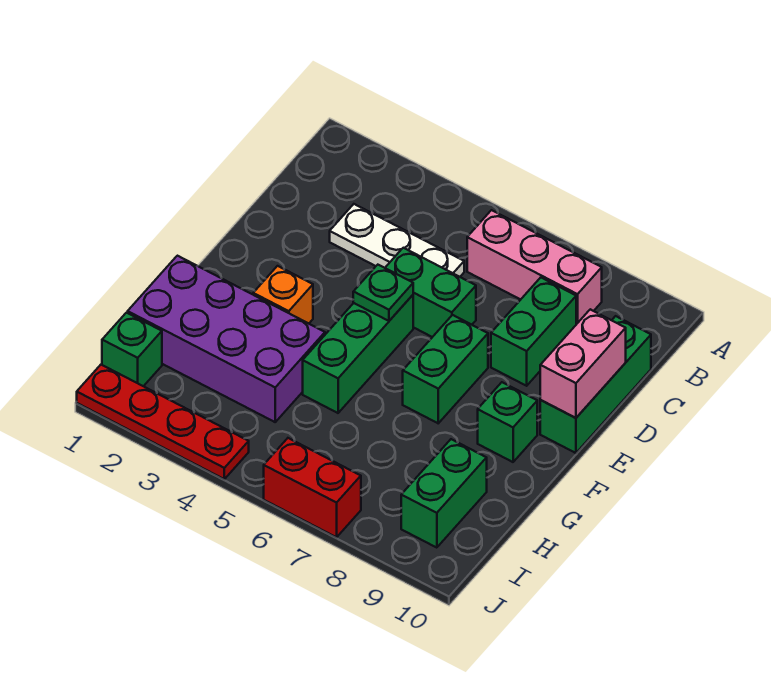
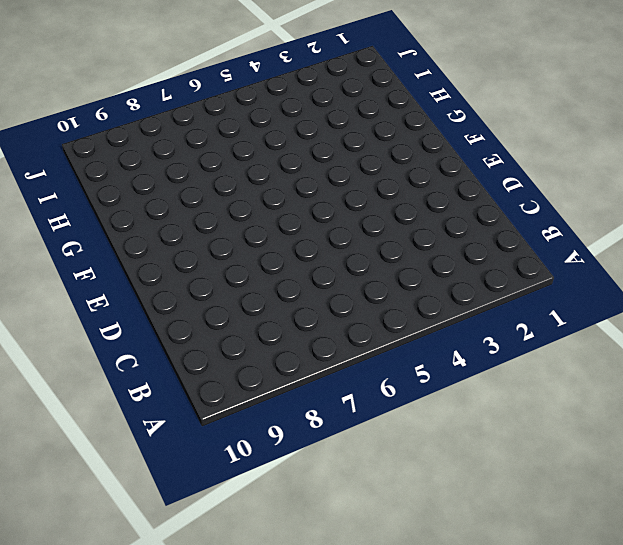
none -> pink brick B6:B8 level 1
none -> white plate C3:C5 level 1
none -> green brick C8:D8 level 1

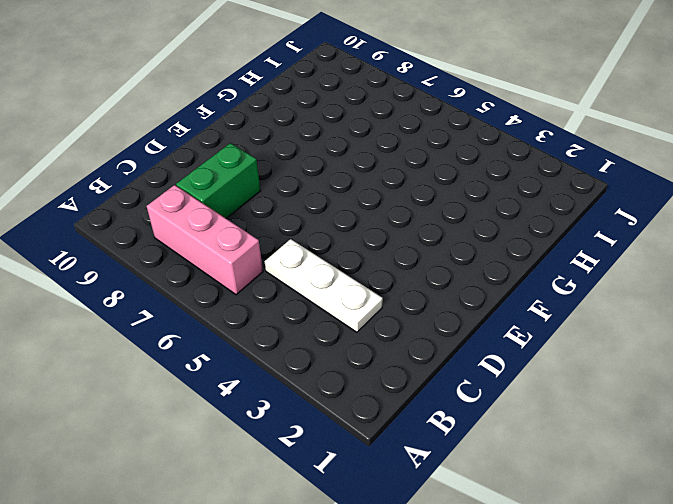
none -> green brick C10:E10 level 1
none -> green brick D5:D6 level 1
none -> green brick E5:G5 level 1

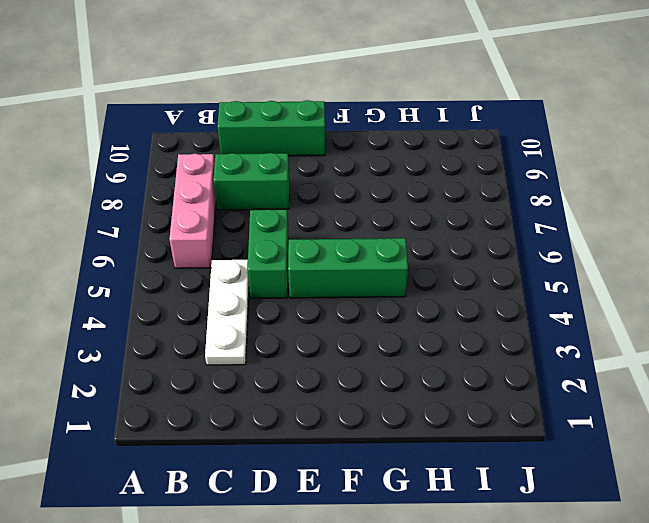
none -> green brick E7:F7 level 1
none -> orange brick F3 level 1
none -> green brick F9 level 1

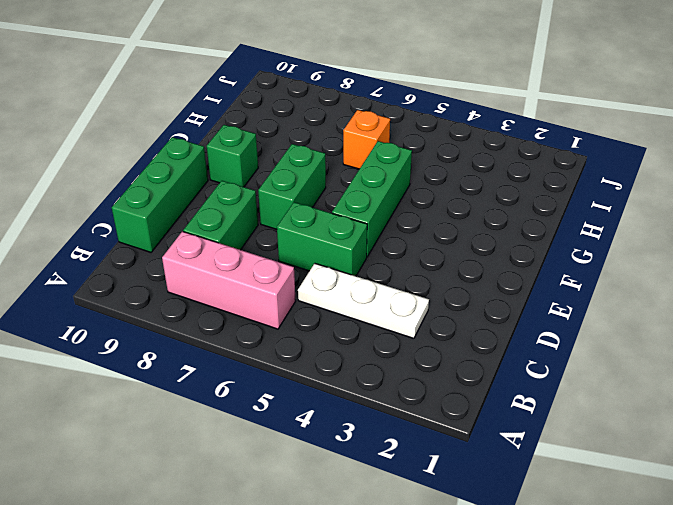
orange brick H6 level 1 -> orange brick F3 level 1
none -> purple brick G1:H4 level 1
none -> green brick H9:I9 level 1
none -> green brick I1 level 1

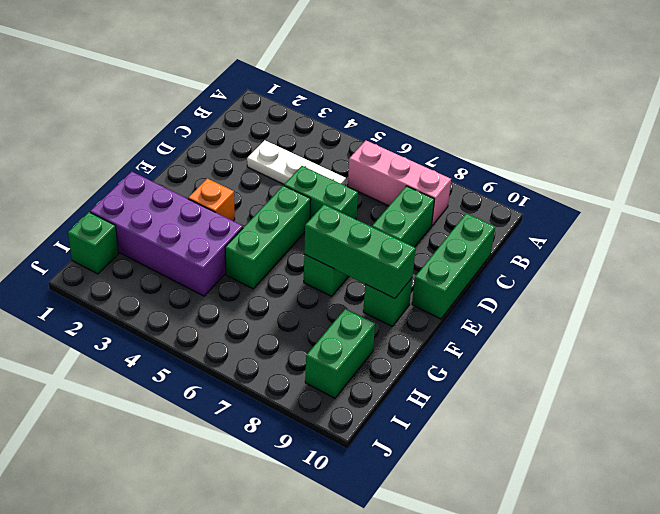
green brick F7:F9 level 2 -> none
none -> red plate J1:J4 level 1
none -> red brick J6:J7 level 1
none -> pink brick D10:E10 level 2

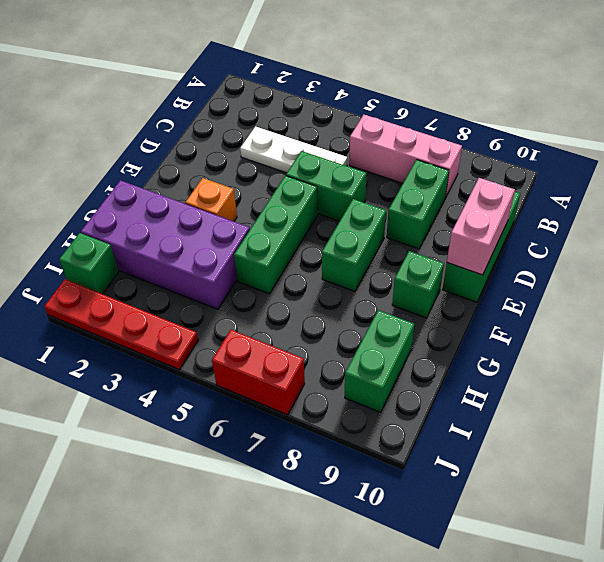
none -> green plate E5 level 2

